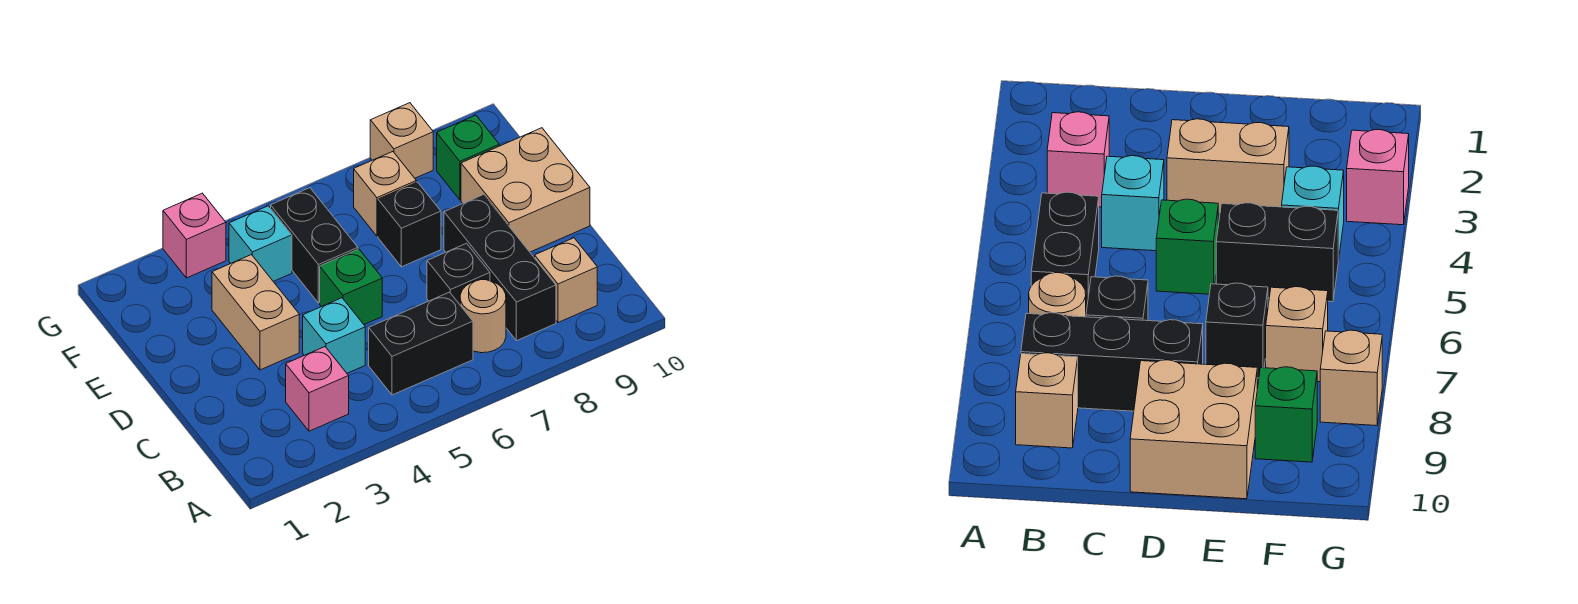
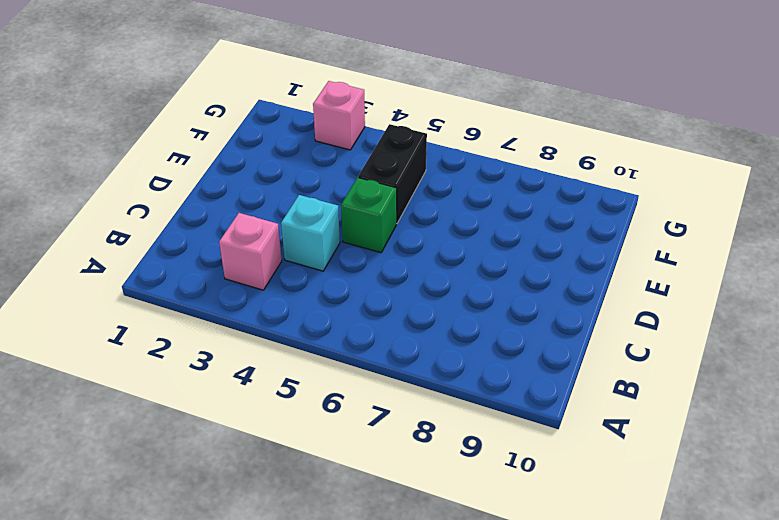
none -> black brick B5:B6 level 1
none -> tan round brick B7 level 1
none -> black brick B8:D8 level 1

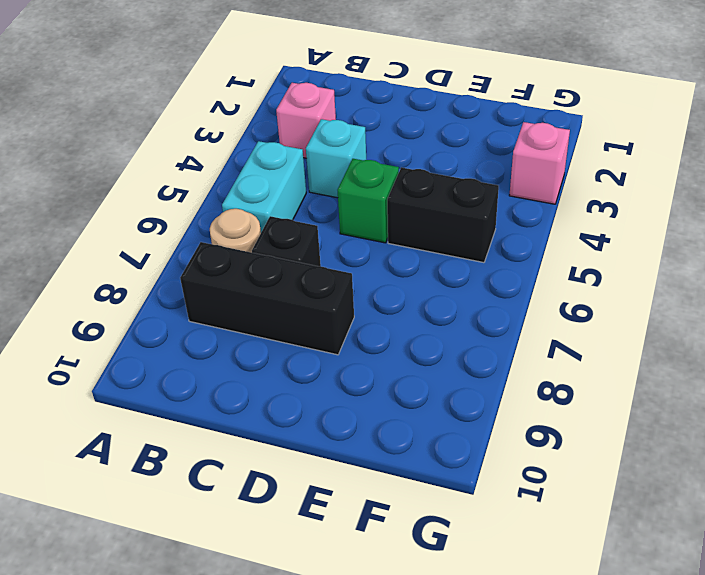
cyan brick B5:B6 level 1 -> black brick B5:B6 level 1
none -> tan brick B9 level 1
none -> tan brick D3:E3 level 1
none -> tan brick D9:E10 level 1

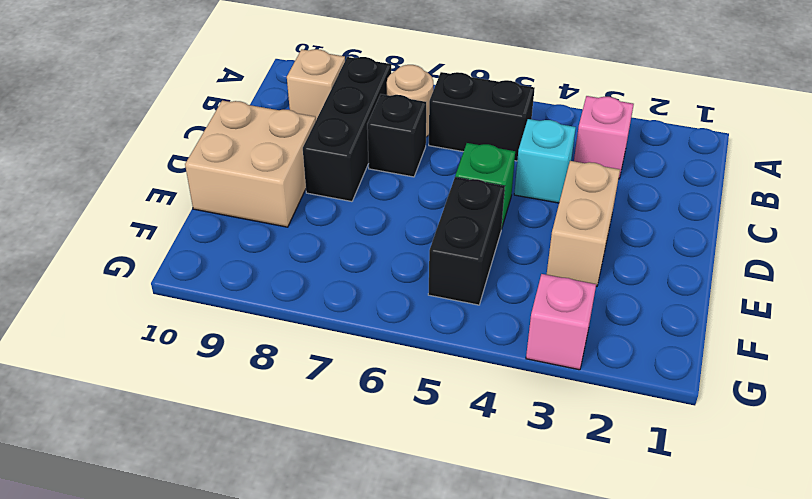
none -> black brick E7 level 1
none -> cyan brick F4 level 1
none -> tan brick F7 level 1

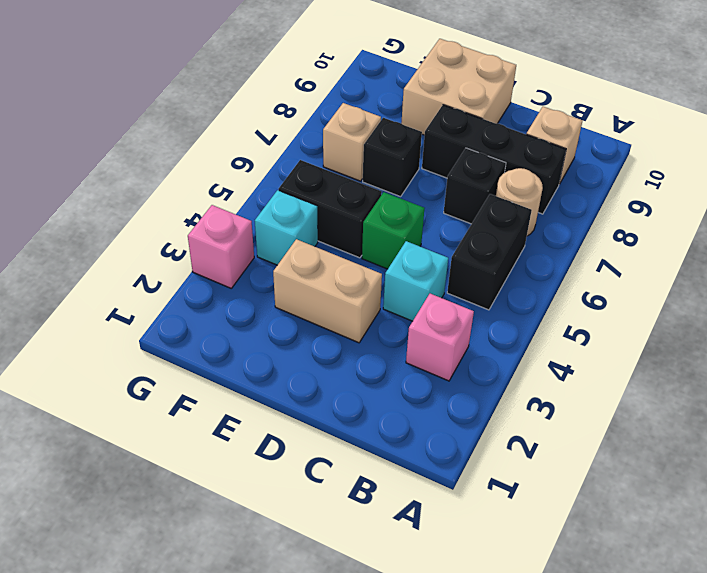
none -> green brick F9 level 1
none -> tan brick G8 level 1

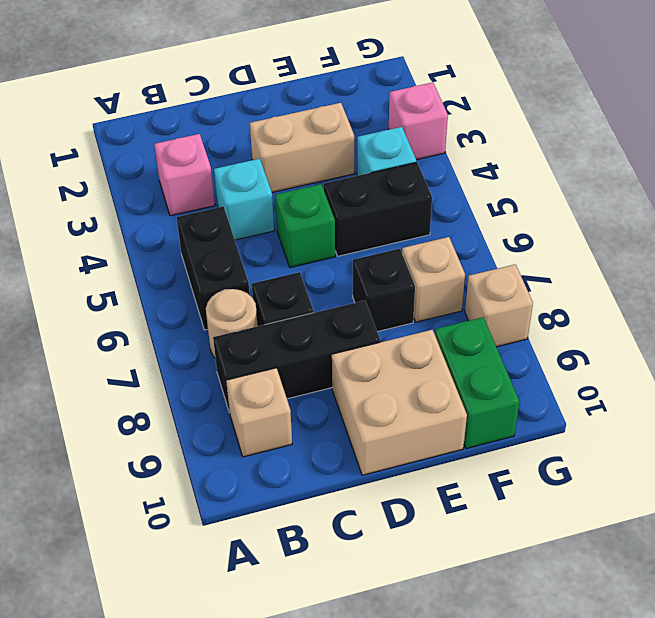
green brick F9:F10 level 1 -> green brick F9 level 1

